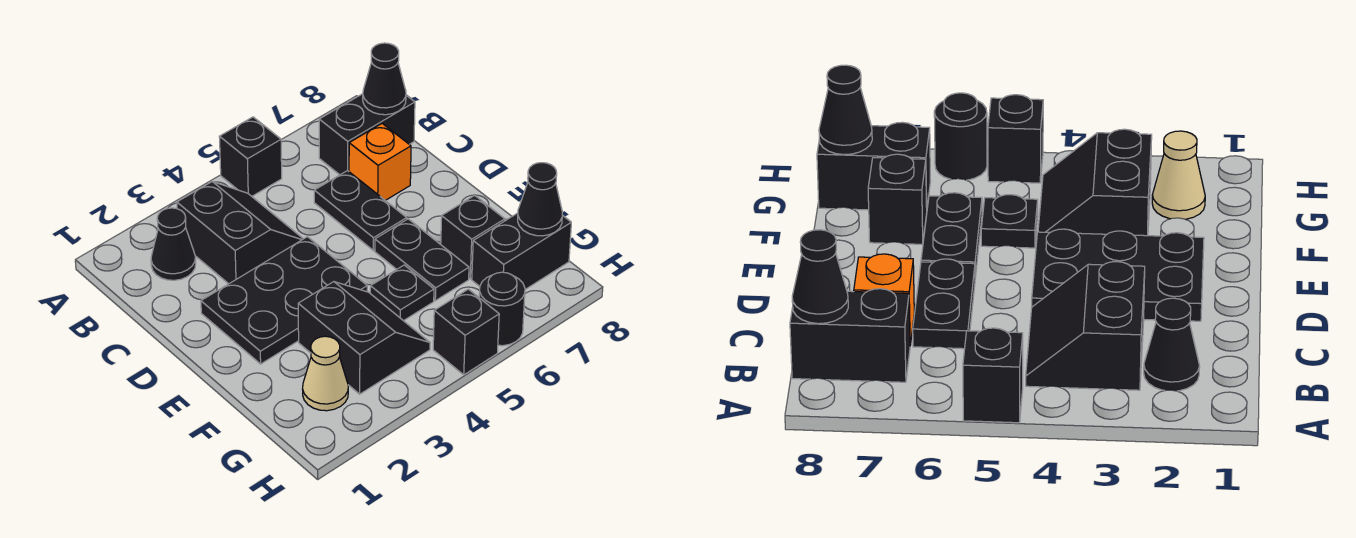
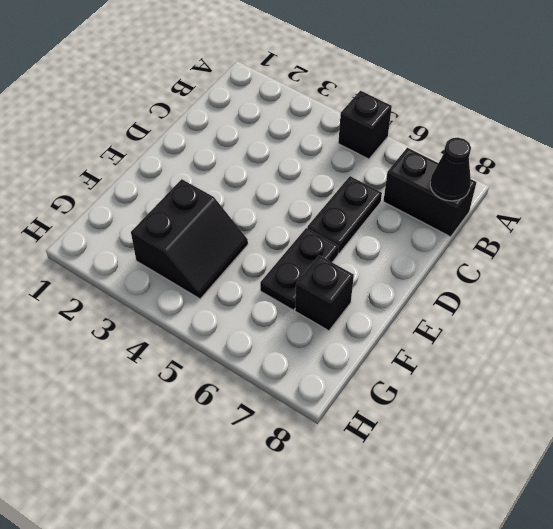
none -> black cone B2 level 1
none -> black slope B3:C4 level 1 top 3
none -> orange brick C7 level 1

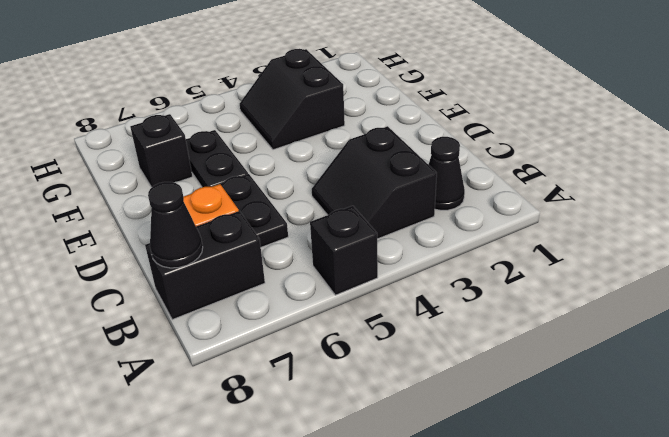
none -> black plate D2:E4 level 1
none -> black plate F5 level 1
none -> tan cone G2 level 1

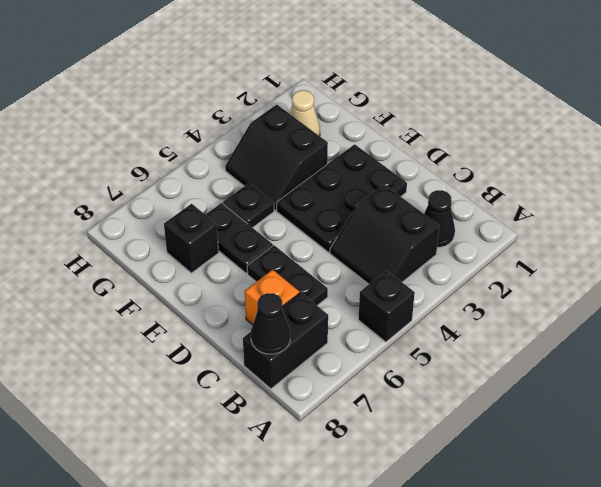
none -> black brick G7:G8 level 1
none -> black brick H5 level 1
none -> black round brick H6 level 1

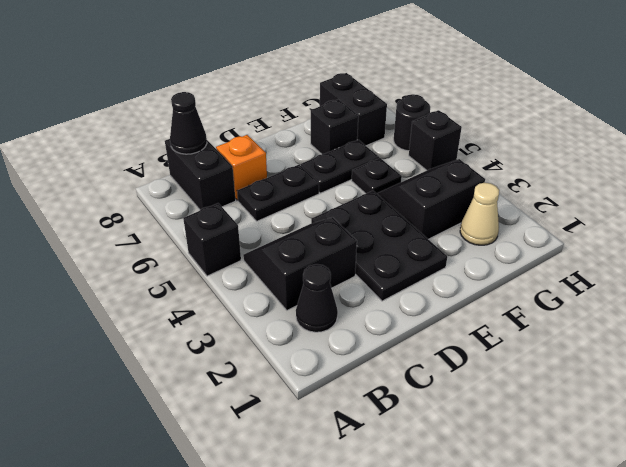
none -> black cone G8 level 2

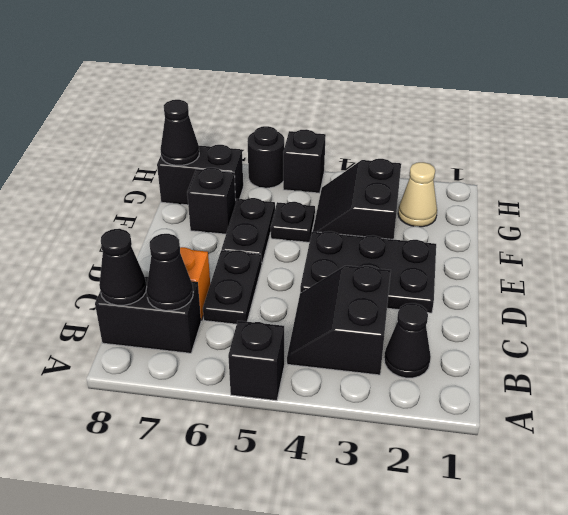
black cone B7 level 2 -> none

